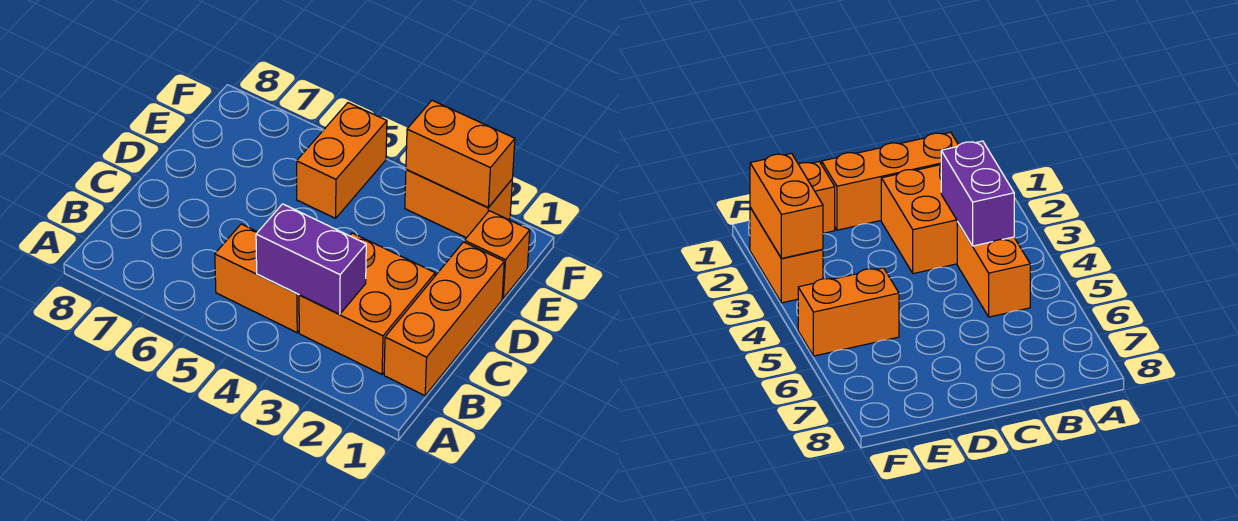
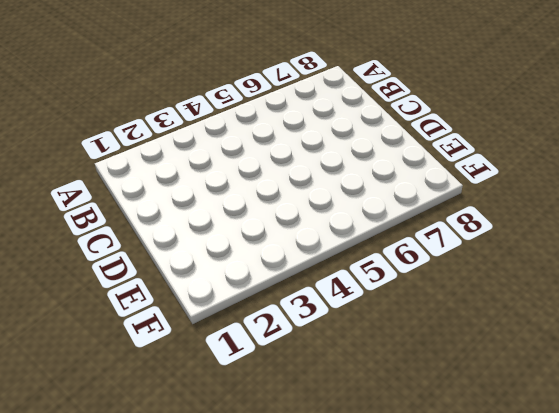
none -> orange brick B1:D1 level 1
none -> orange brick B2:C3 level 1

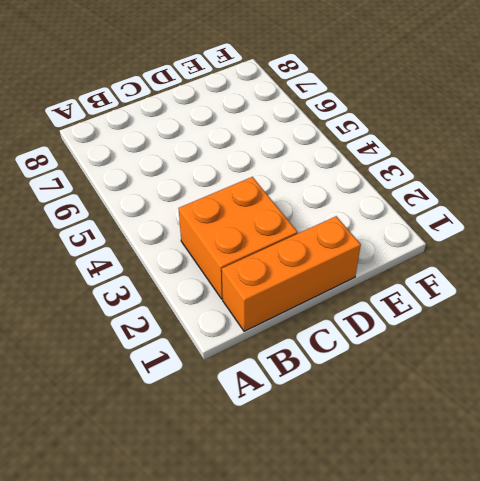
none -> orange brick B4:B5 level 1
none -> orange brick E1 level 1

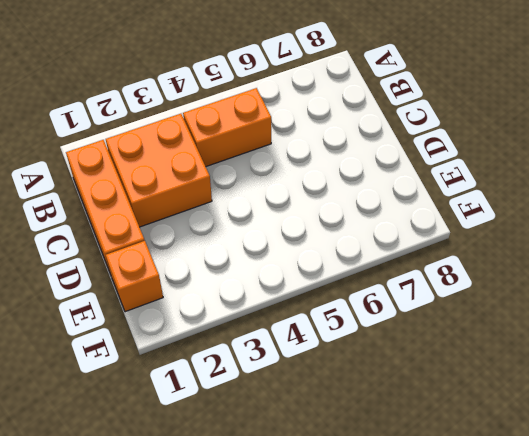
none -> orange brick E5:F5 level 1
none -> orange brick F2:F3 level 1

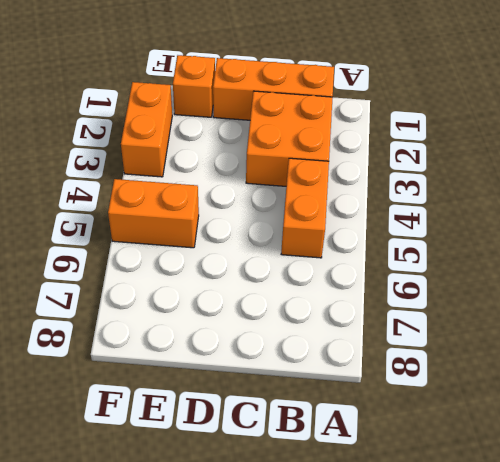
none -> purple brick B3:B4 level 2
none -> orange brick F2:F3 level 2

